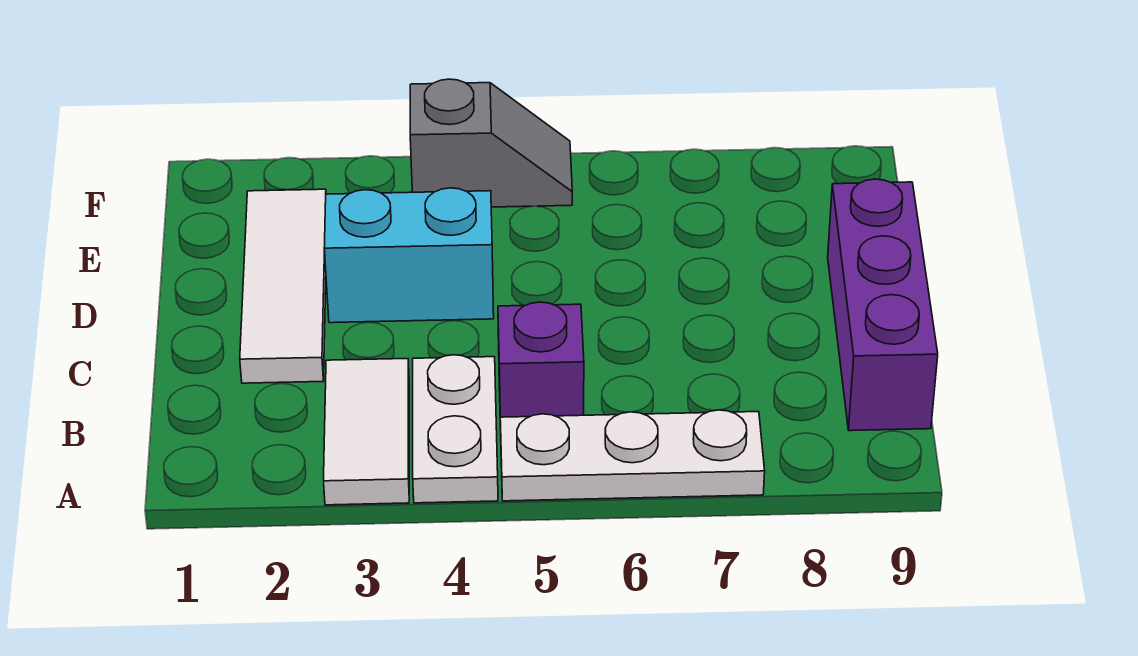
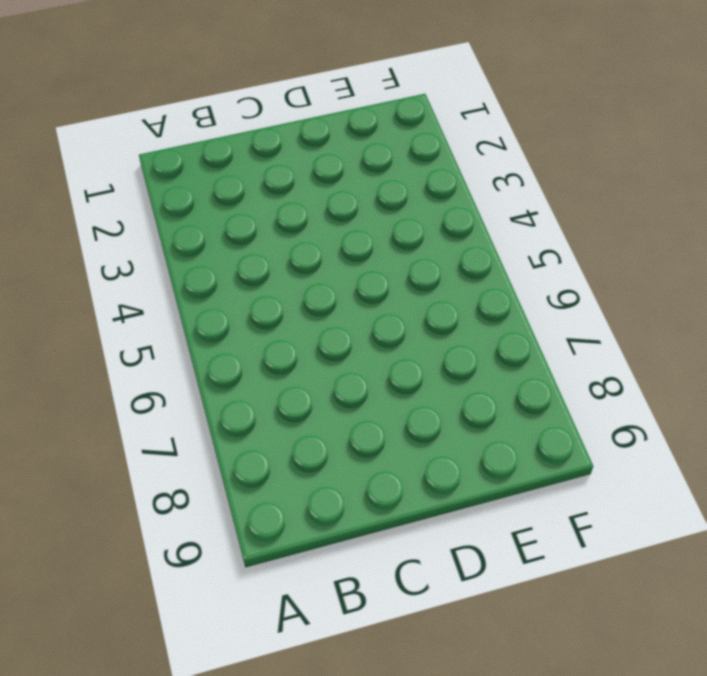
none -> white tile A3:B3 level 1
none -> white plate A4:B4 level 1

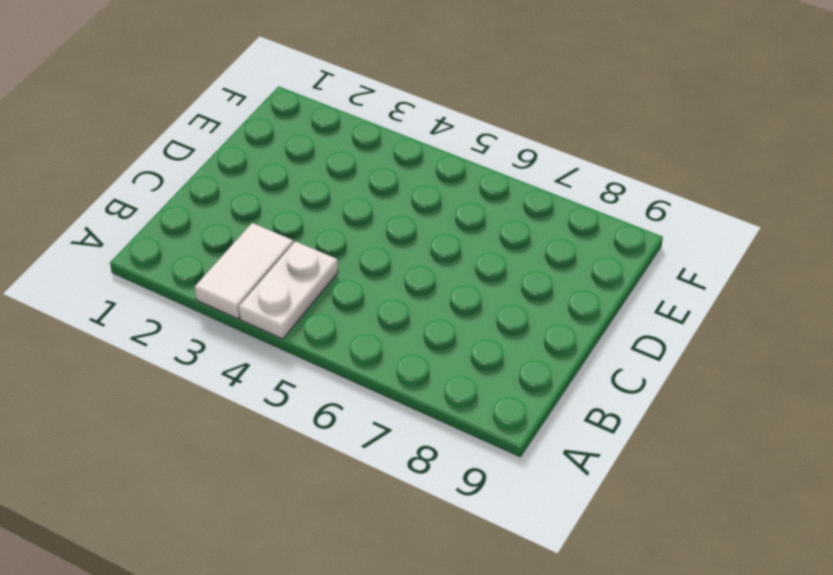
none -> white plate A5:A7 level 1
none -> purple brick B5 level 1

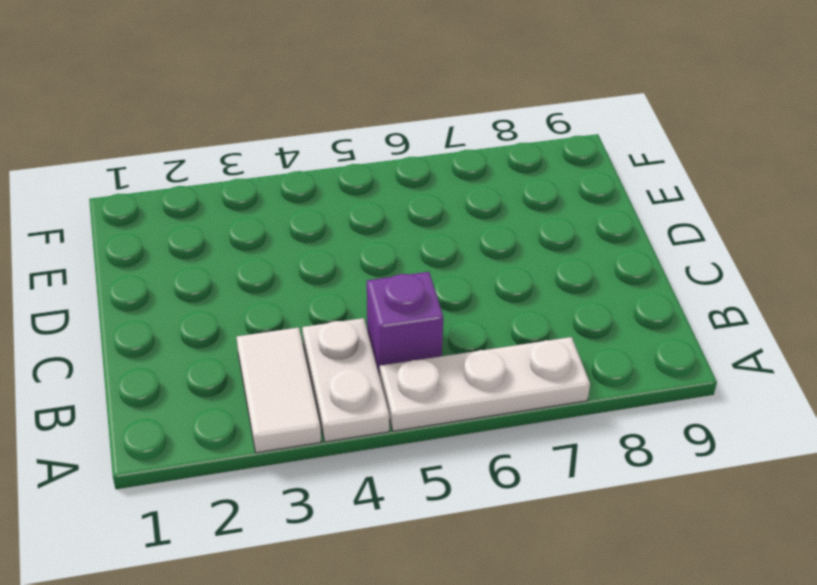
none -> purple brick B9:D9 level 1
none -> white tile C2:E2 level 1

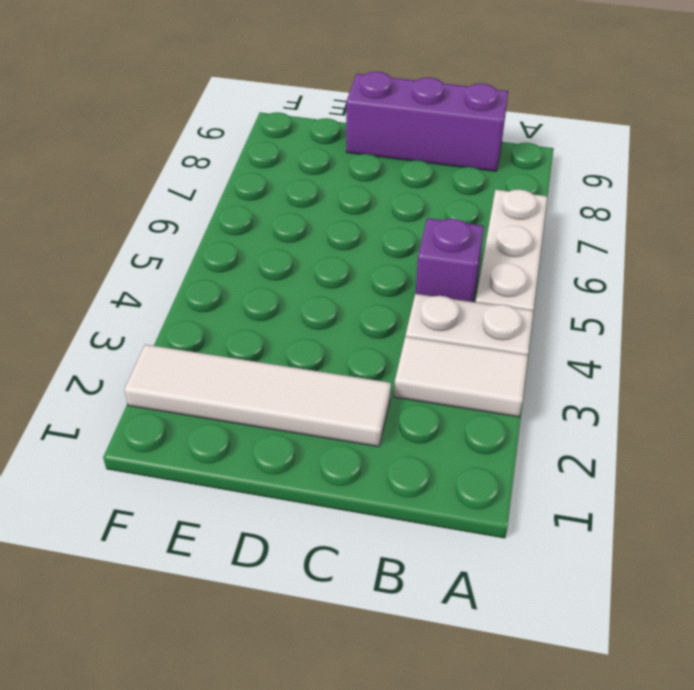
white tile C2:F2 level 1 -> white tile C2:E2 level 1
none -> cyan brick D3:D4 level 1
none -> grey slope F4:F5 level 1 top 4

